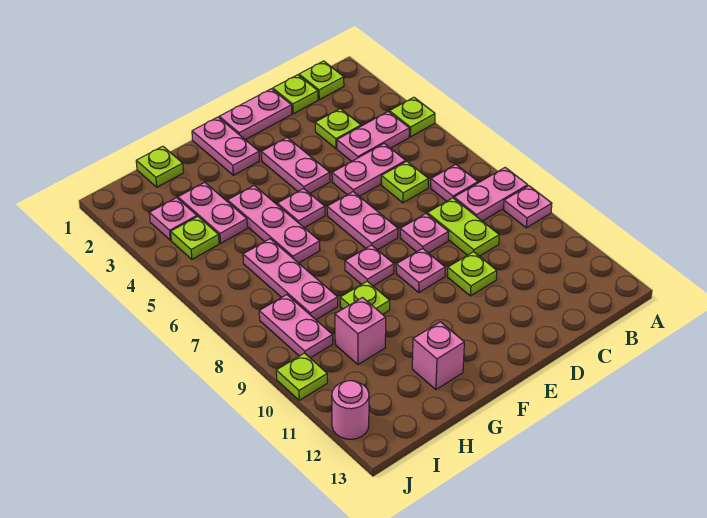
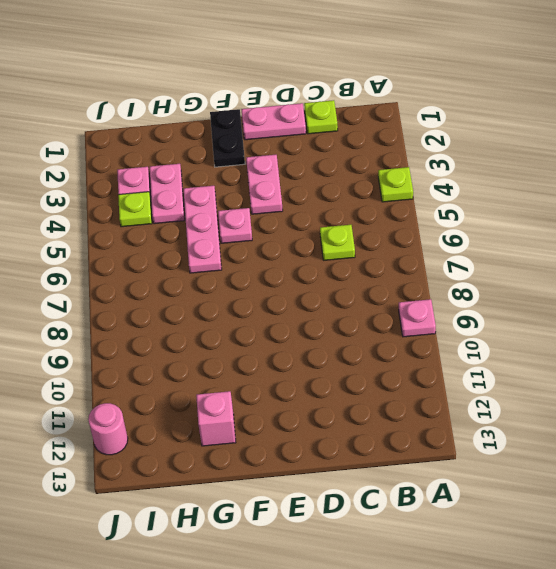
black plate F1:F2 level 1 -> pink plate F1:F2 level 1
none -> pink plate A8:B8 level 1
none -> lime plate B1 level 1
none -> pink plate B4:C4 level 1
none -> pink plate B7 level 1

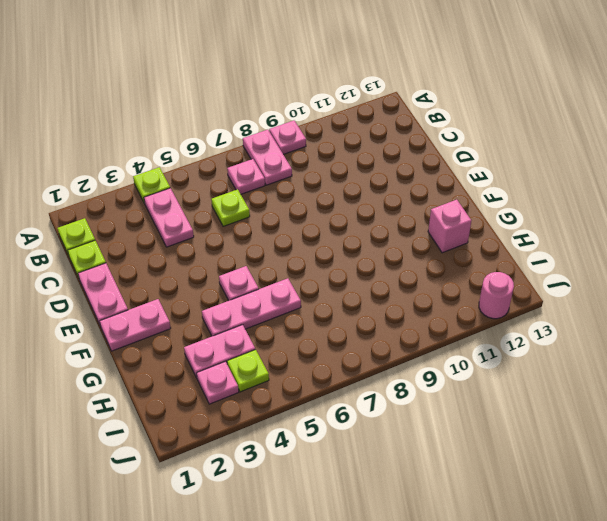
none -> lime plate C3 level 1
none -> pink plate C5:D5 level 1
none -> lime plate C8:C9 level 1
none -> pink plate D8 level 1

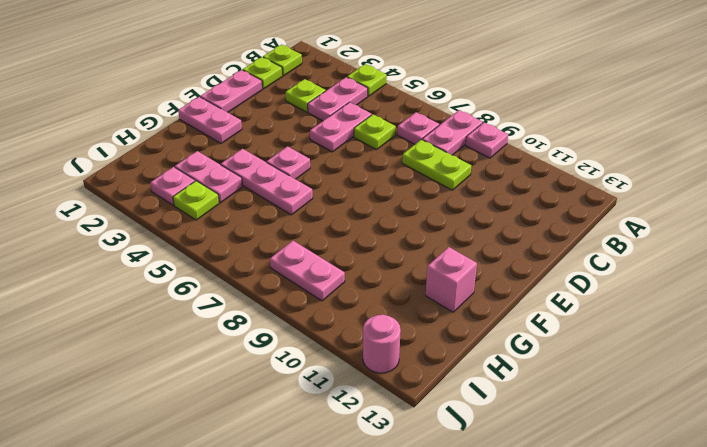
none -> pink plate D8 level 1
none -> lime plate D10 level 1
none -> pink plate E3:E4 level 1
none -> pink plate E6:E7 level 1

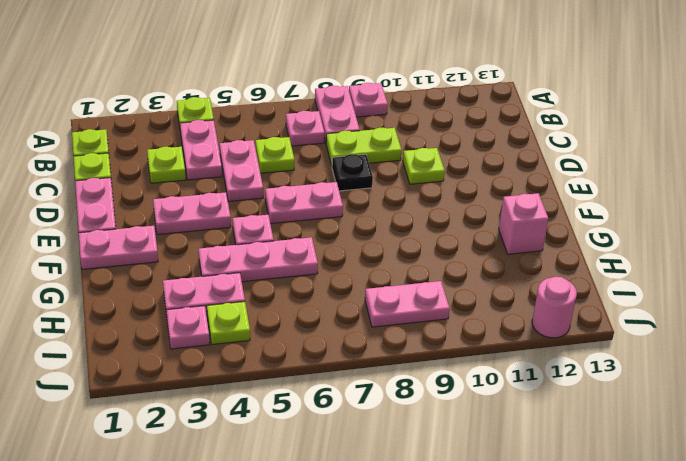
black plate D8 level 1 -> pink plate D8 level 1
none -> pink plate E9 level 1
none -> pink plate F8 level 1
none -> lime plate G9 level 1
none -> lime plate H1 level 1

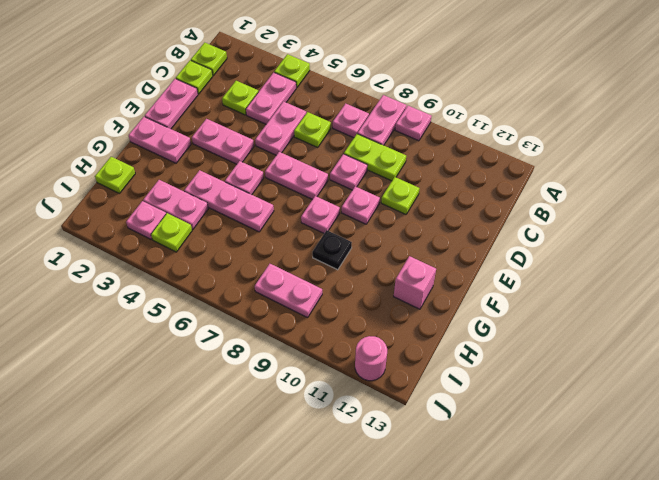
black plate G9 level 1 -> lime plate G9 level 1
none -> pink plate H6:H8 level 1
none -> pink brick H10 level 1
none -> lime plate J10 level 1

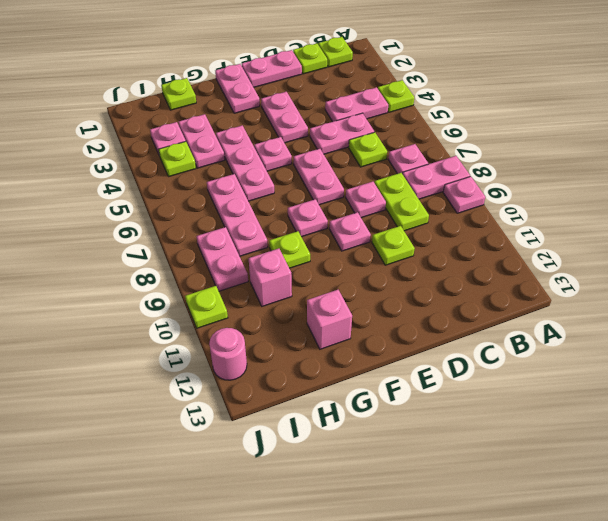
none -> lime plate C3 level 1

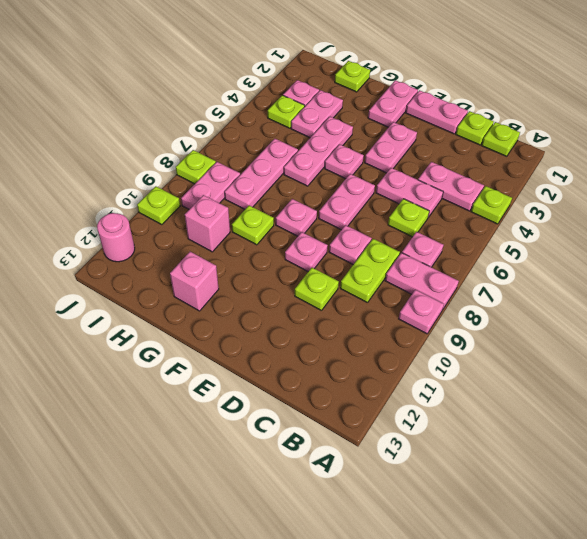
lime plate J8 level 1 -> lime plate C3 level 1

